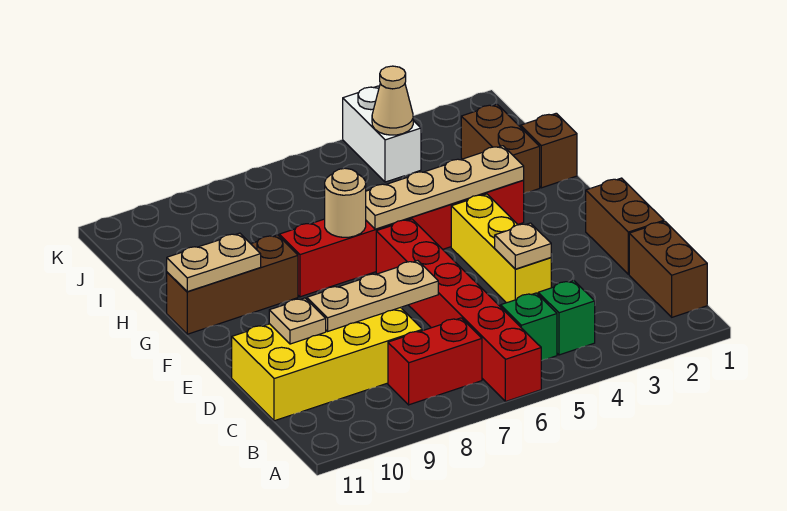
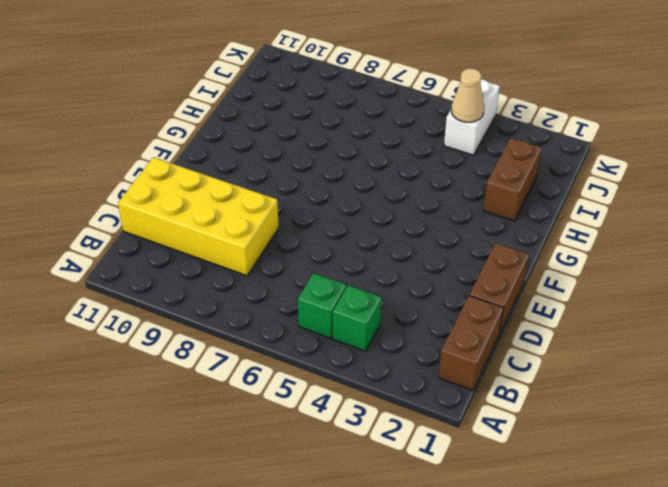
none -> red brick A6:F6 level 1
none -> red brick B7:B8 level 1
none -> yellow brick D4:F4 level 1

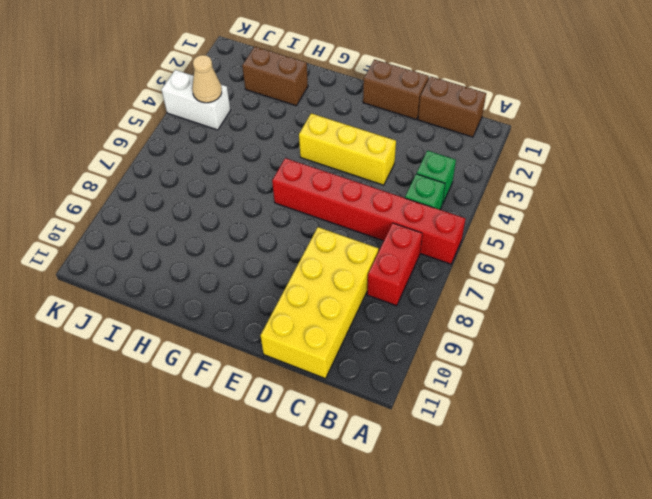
none -> red brick G3:G8 level 1
none -> brown brick G9:G11 level 1
none -> brown brick H1 level 1

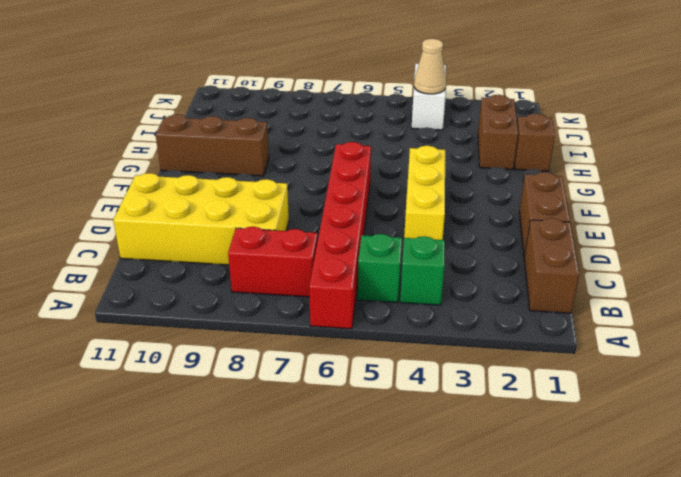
none -> red brick G3:G8 level 1
none -> tan plate D4 level 2
none -> tan plate D7:D9 level 2

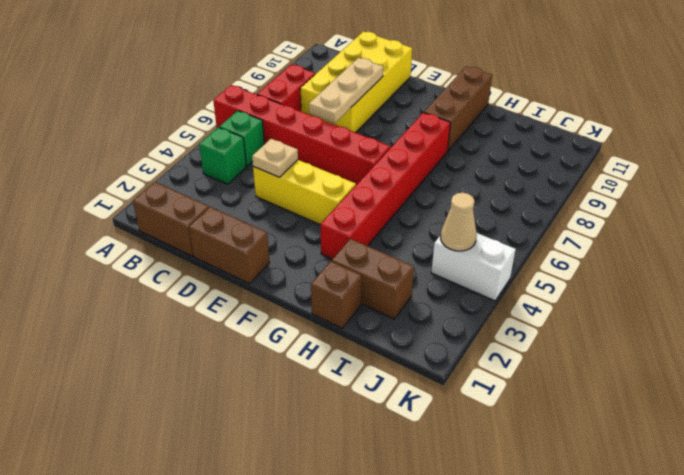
none -> tan plate D10 level 2
none -> tan plate G3:G6 level 2
none -> tan round brick G7 level 2

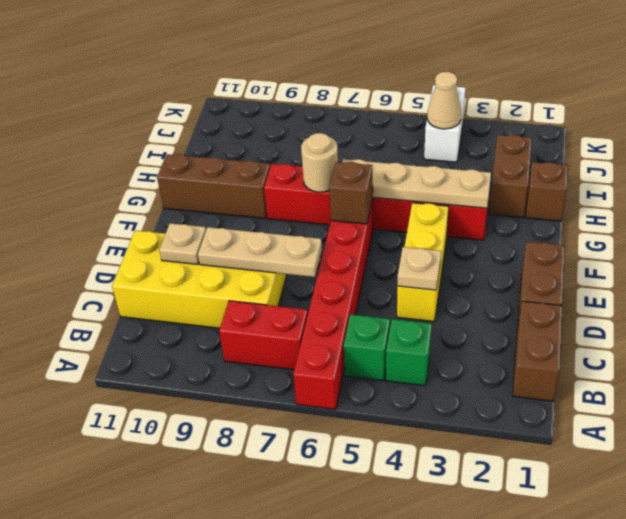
brown brick F6 level 2 -> none
none -> tan plate G10:G11 level 2

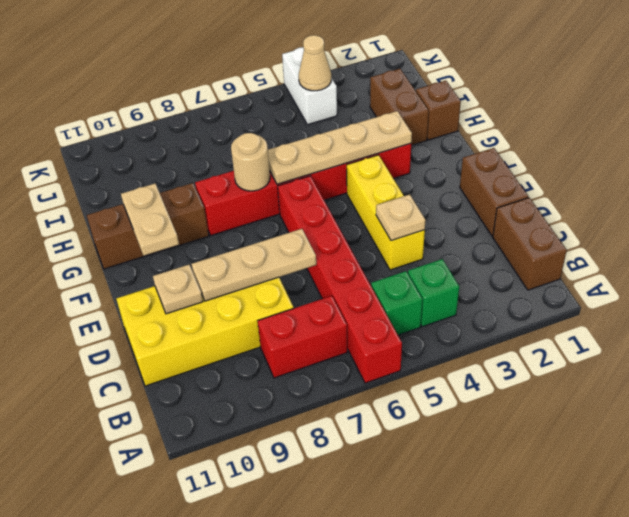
tan plate F10:G10 level 2 -> tan plate G10:G11 level 2

